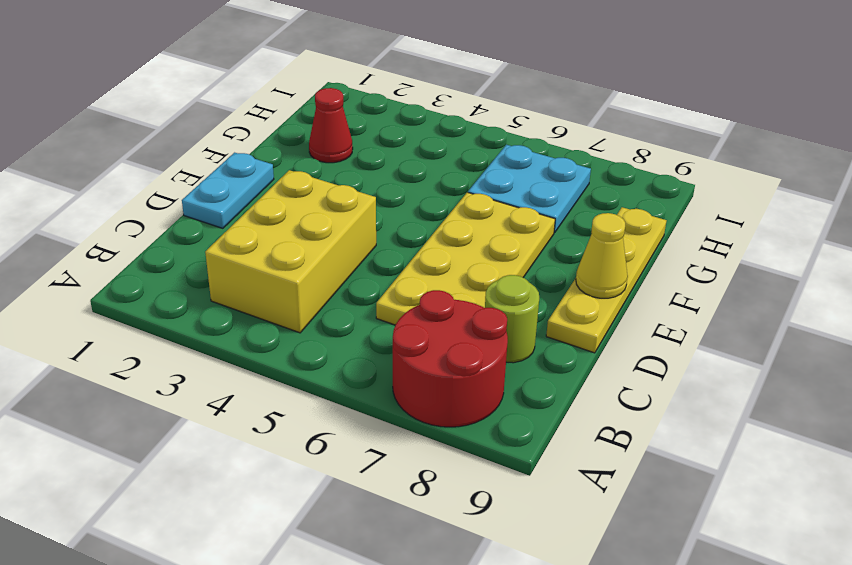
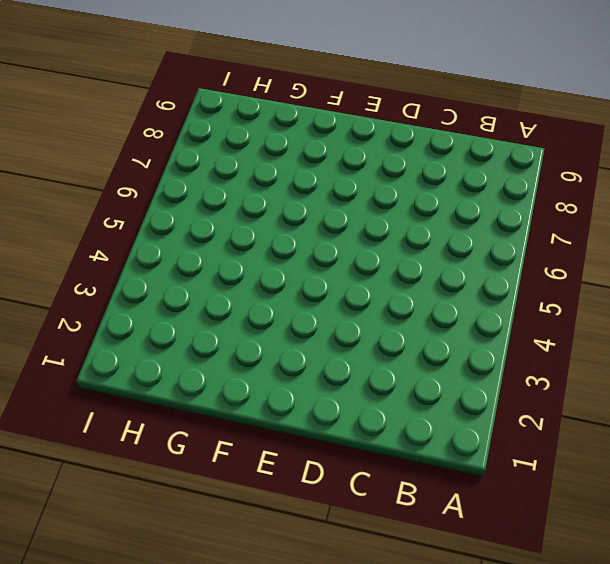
none -> red round brick A7:B8 level 1
none -> yellow brick B3:D4 level 1

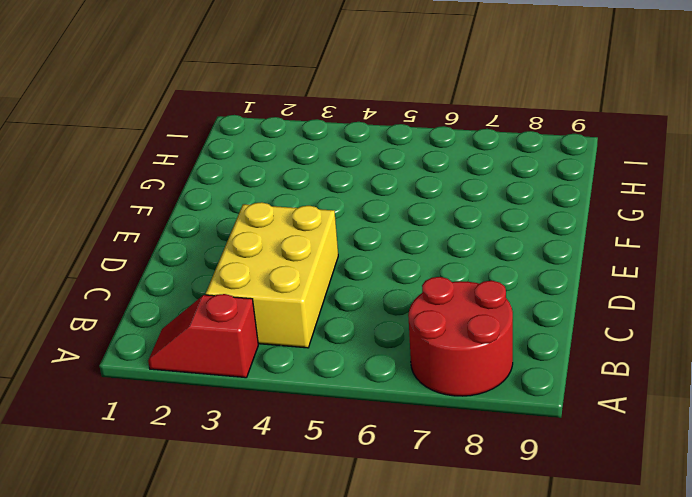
red slope A2:A3 level 1 top 3 -> none
none -> yellow plate C6:F7 level 1
none -> lime round brick C8 level 1

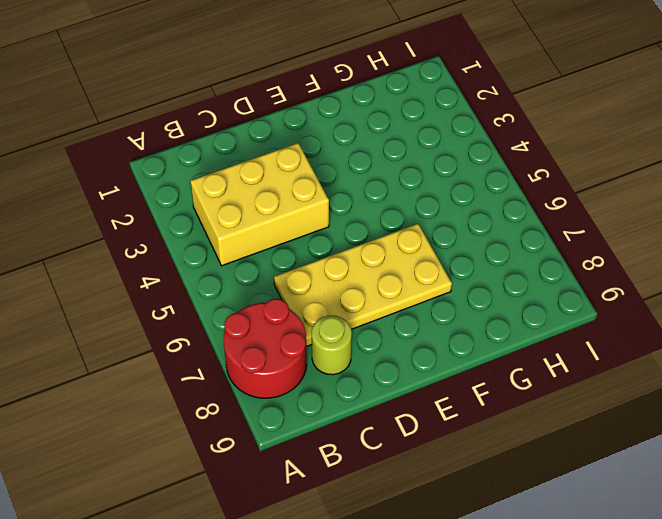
none -> cyan plate D1:E1 level 1
none -> yellow plate D9:G9 level 1

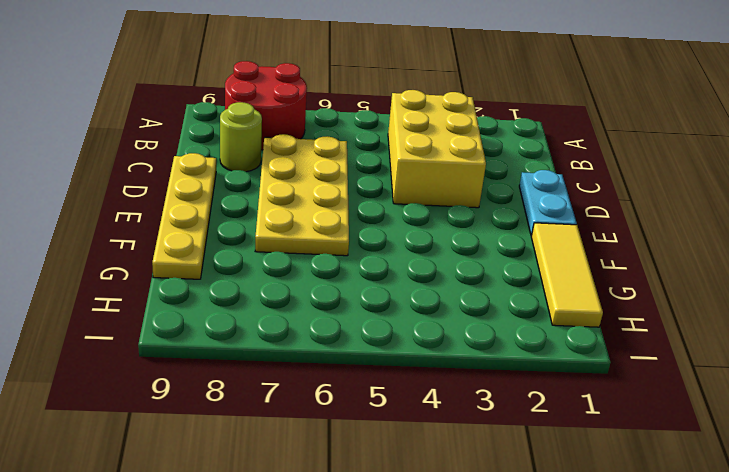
yellow tile F1:H1 level 1 -> none
none -> red cone G2 level 1
none -> cyan plate G6:H7 level 1

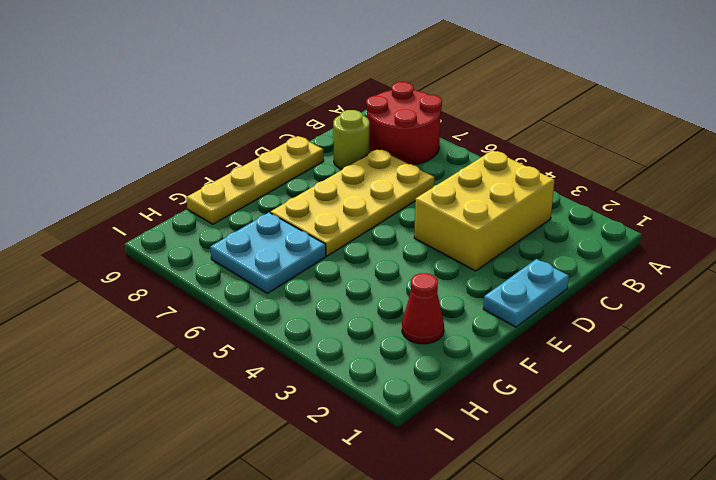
none -> yellow cone E9 level 2

